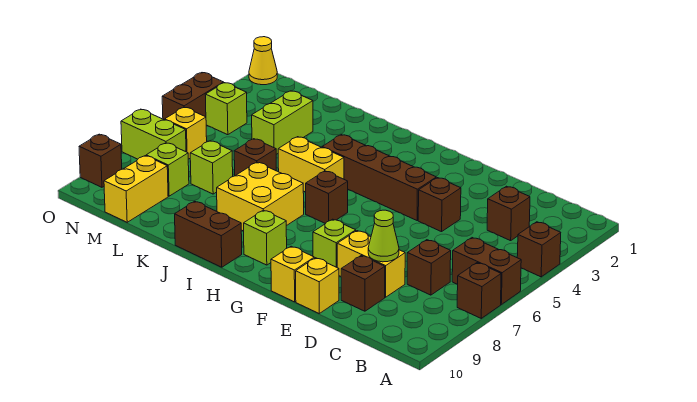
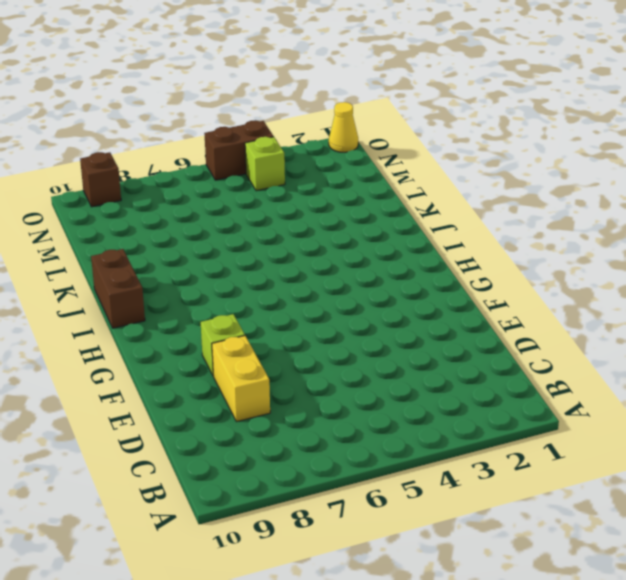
none -> brown brick A4 level 1
none -> brown brick A6:B6 level 1
none -> brown brick A7 level 1

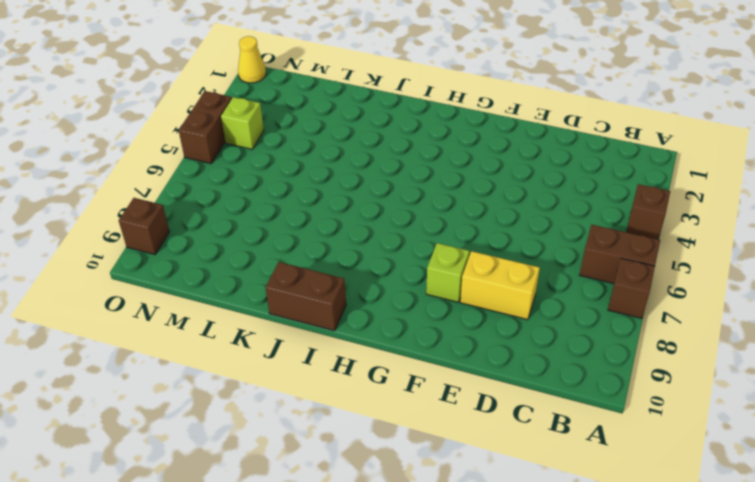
none -> brown brick C3 level 1
none -> brown brick C7 level 1
none -> brown brick D9 level 1

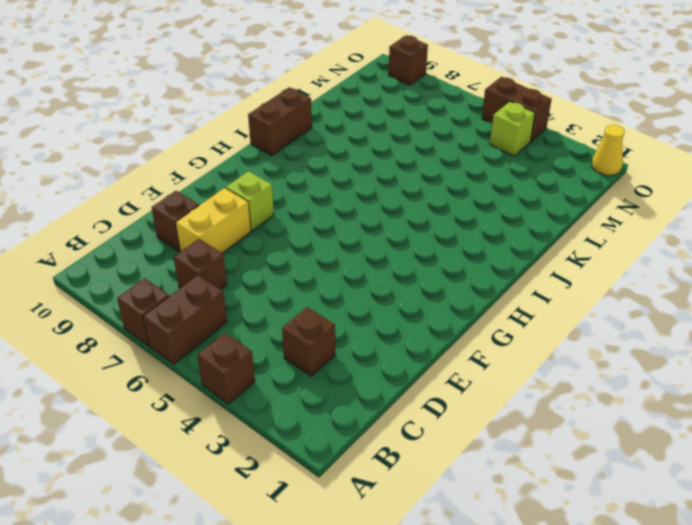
none -> brown brick E4 level 1
none -> yellow brick E10 level 1
none -> brown brick F4:I4 level 1

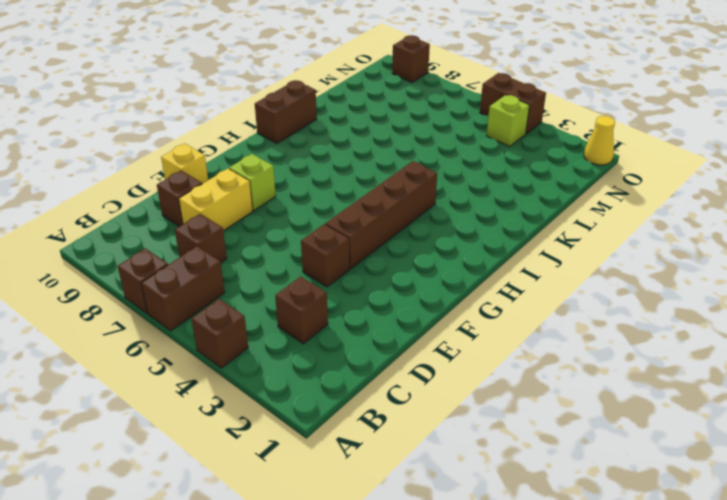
none -> yellow brick F10 level 1
none -> brown brick H6 level 1
none -> lime brick H9 level 1

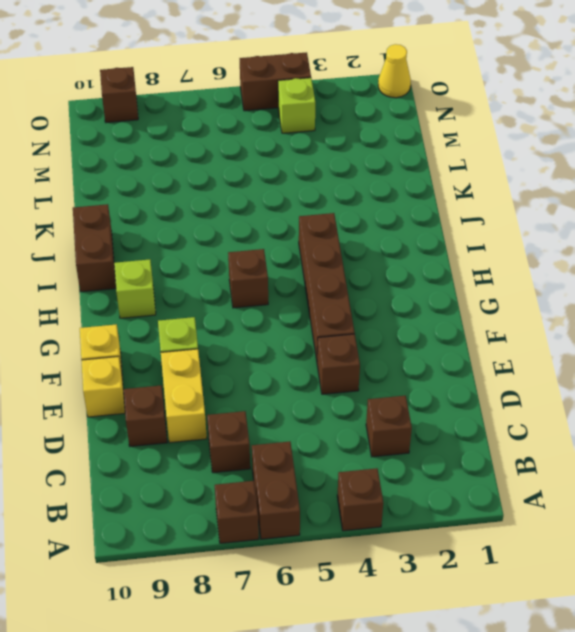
none -> yellow brick I5:J5 level 1
none -> yellow brick I7:J8 level 1
none -> brown brick K6 level 1

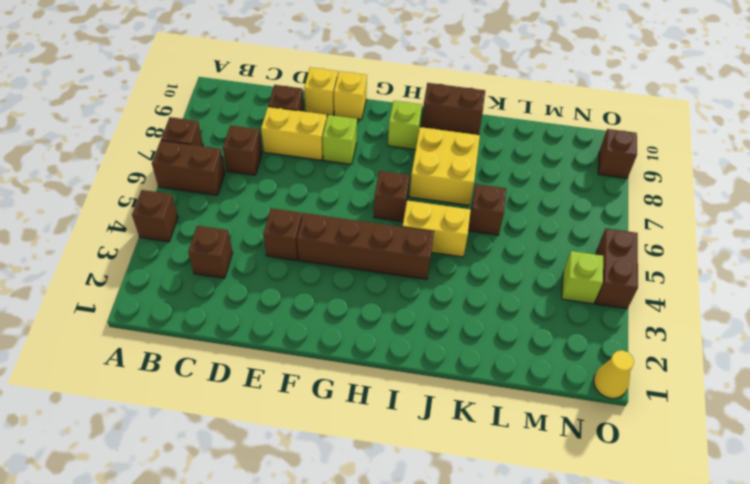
none -> lime brick L3:L4 level 1
none -> lime brick L7 level 1
none -> lime brick M8 level 1

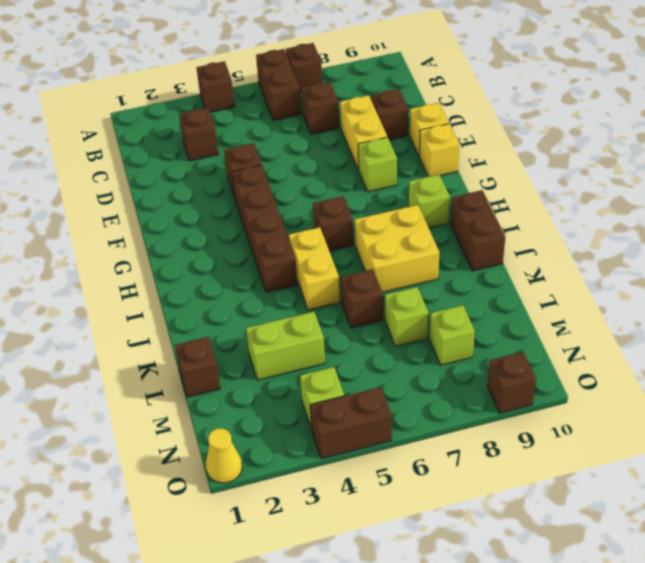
brown brick L1 level 1 -> none
none -> yellow brick M9:M10 level 1
none -> yellow brick N6 level 1
none -> lime brick N7:O7 level 1

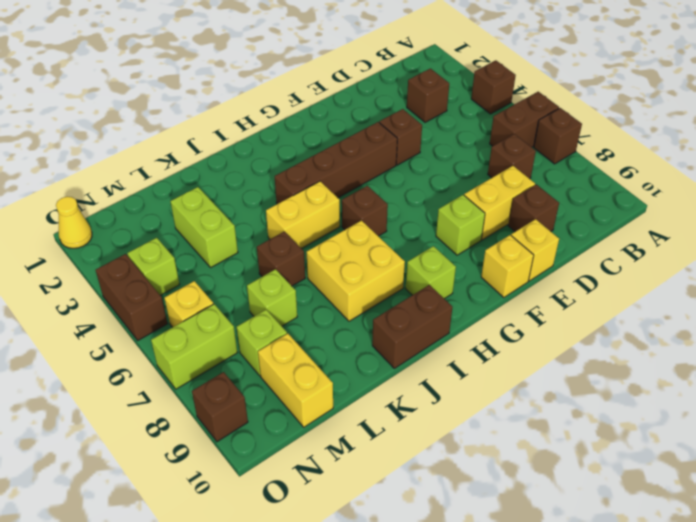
none -> lime cone D8 level 2

